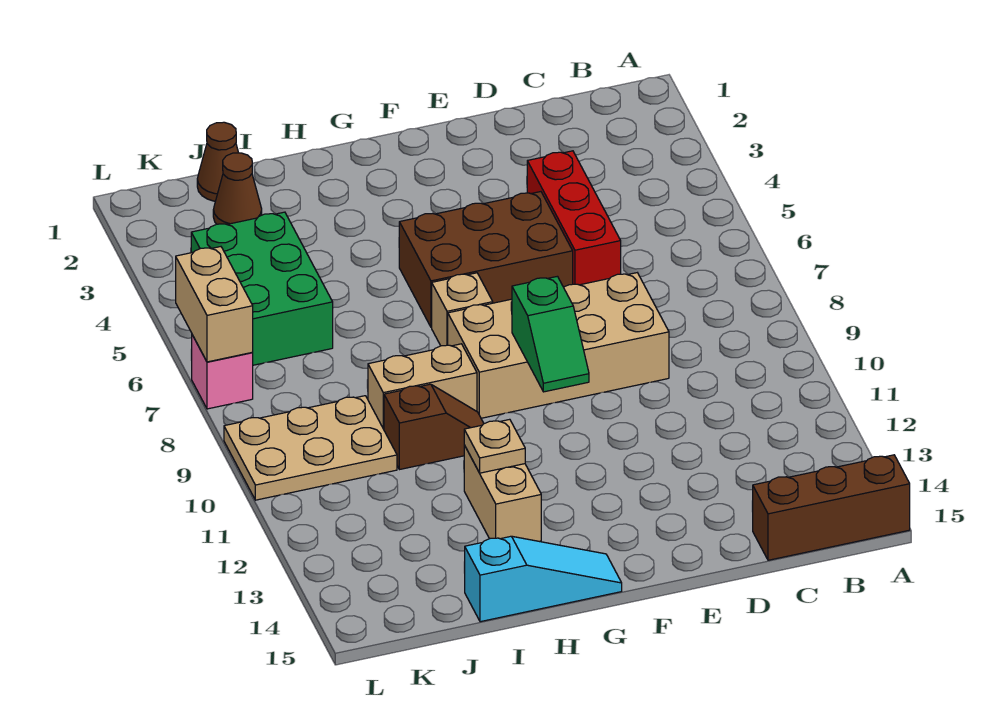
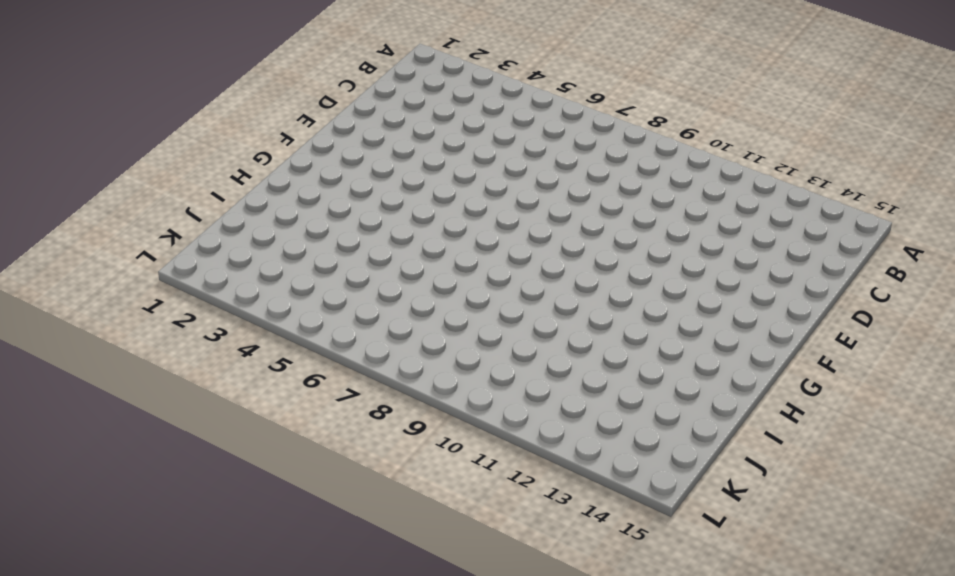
none -> brown brick A15:C15 level 1
none -> red brick D4:D6 level 1
none -> tan brick D8:G9 level 1

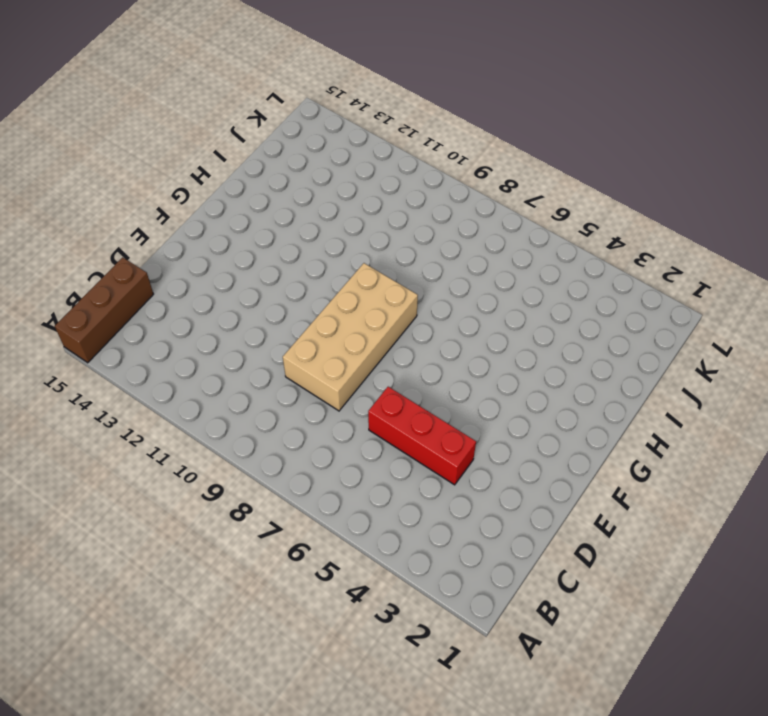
none -> brown brick E5:G6 level 1
none -> tan brick G7 level 1
none -> cyan slope G15:I15 level 1 top I

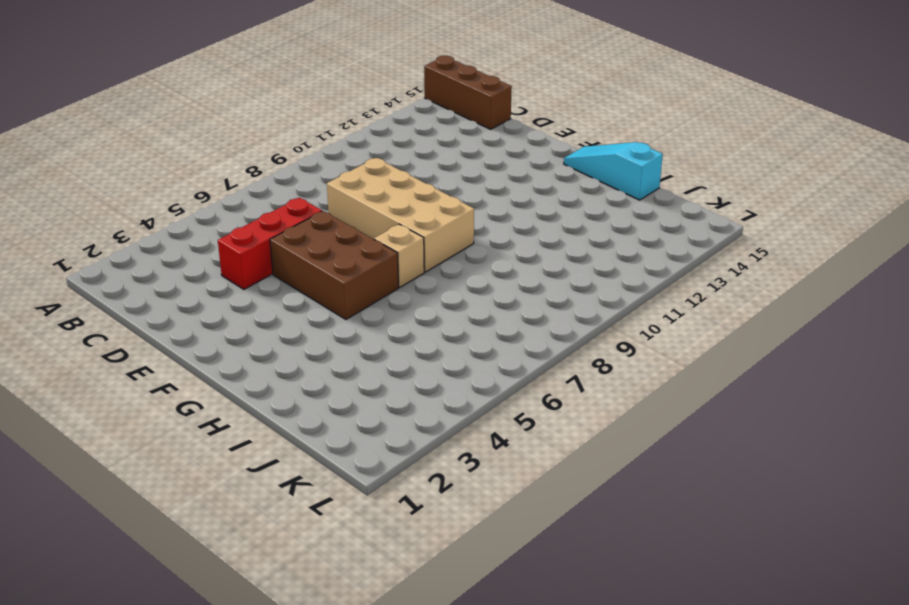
none -> tan brick H9:I9 level 1
none -> brown slope H10:I10 level 1 top I
none -> tan brick H12:H13 level 1

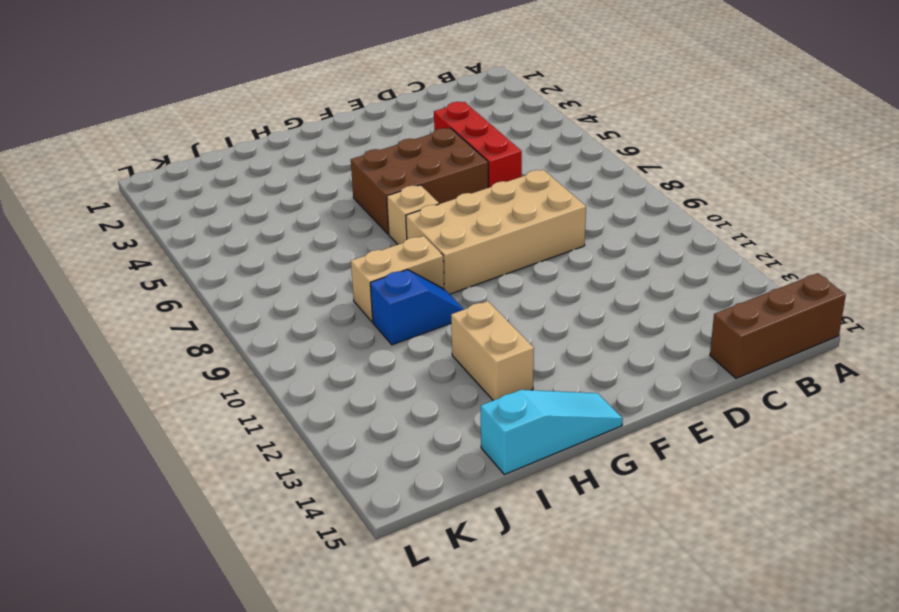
blue slope H10:I10 level 1 top I -> brown slope H10:I10 level 1 top I
none -> brown cone J1 level 1
none -> brown cone J2 level 1
none -> green brick J4:K6 level 1

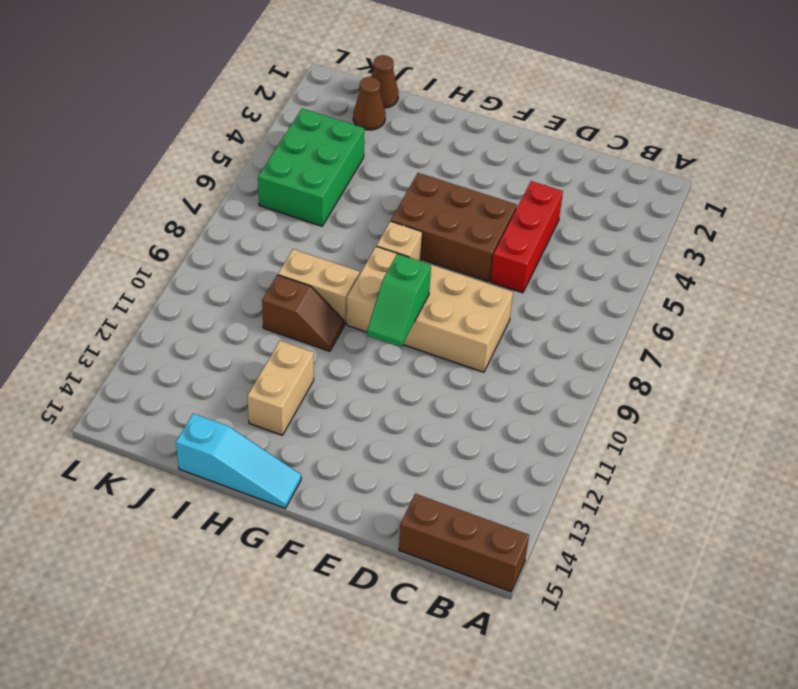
none -> tan plate J9:L10 level 1
none -> pink brick L7 level 1
none -> tan plate H12 level 2

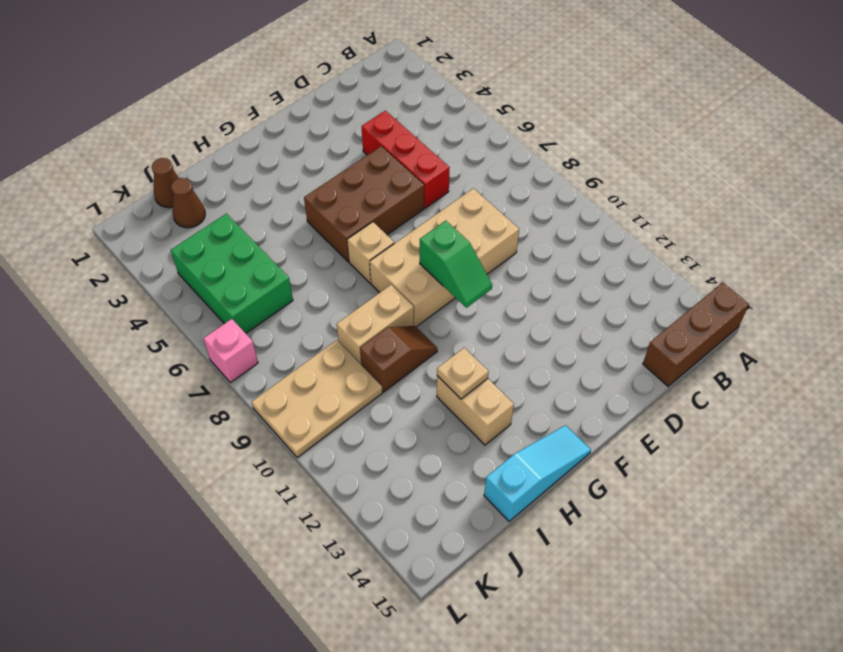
none -> tan brick L6:L7 level 2

